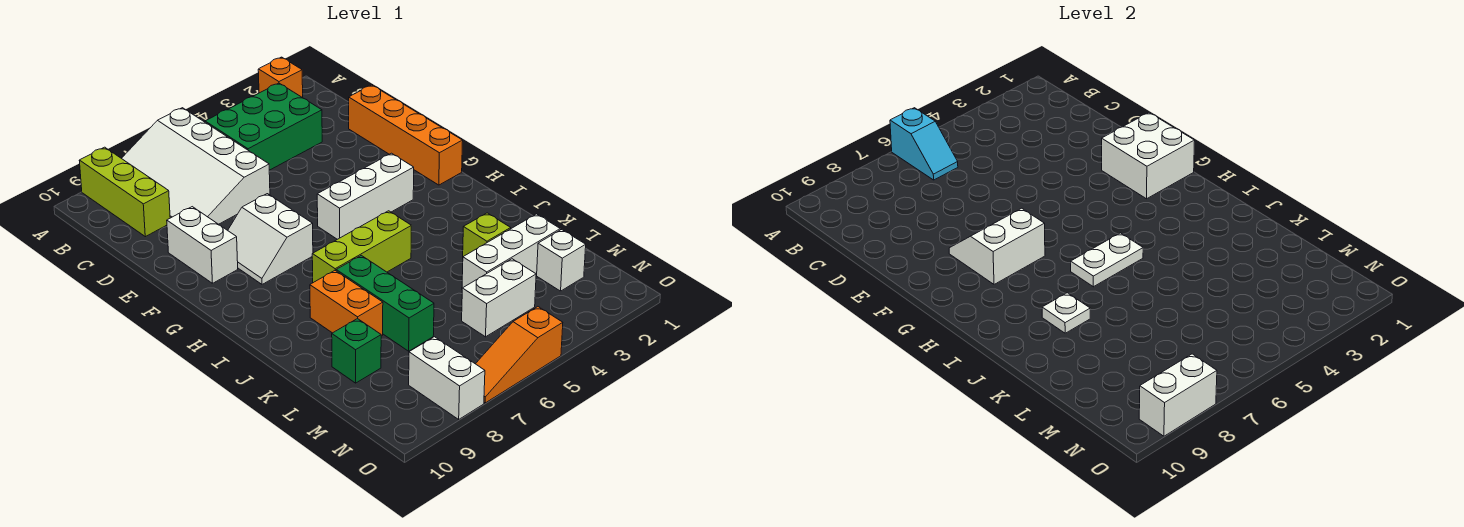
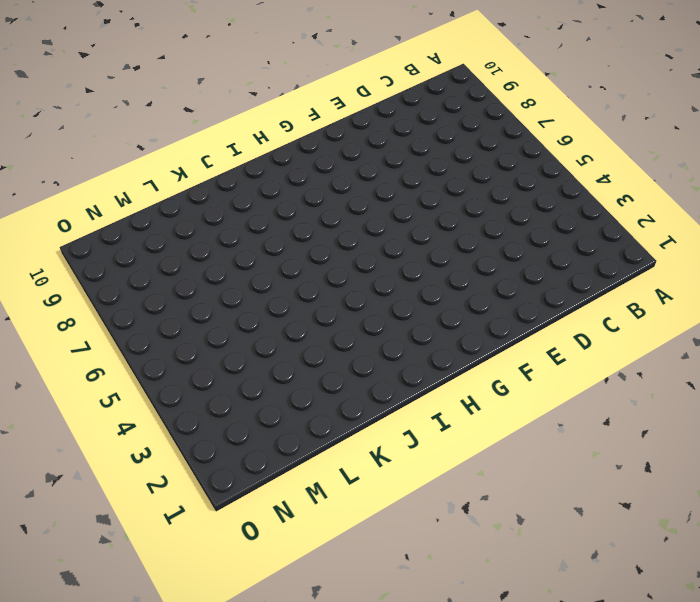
none -> orange brick A2 level 1
none -> white slope A6:D8 level 1 top 6
none -> lime brick A9:C9 level 1

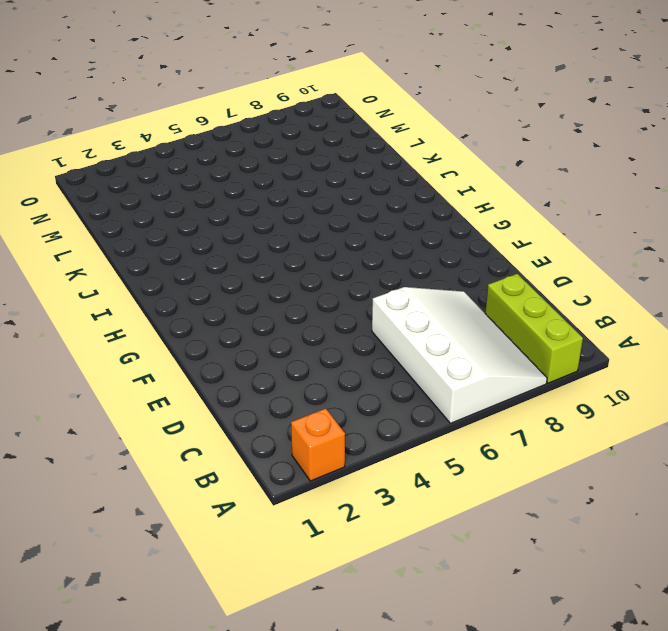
none -> green brick B3:C5 level 1
none -> orange brick D1:G1 level 1
none -> white brick E9:F9 level 1

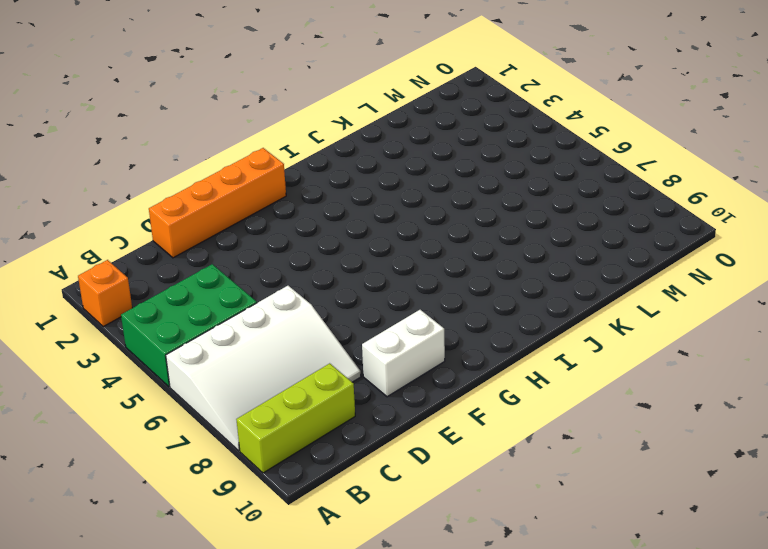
green brick A4:C5 level 1 -> green brick B3:C5 level 1
none -> white slope F7:G8 level 1 top 7
none -> white brick G3:G5 level 1
none -> lime brick I5:I7 level 1

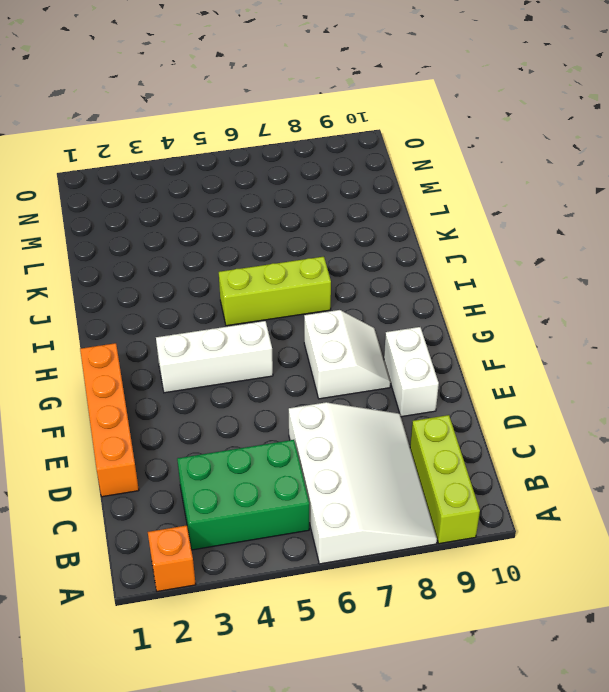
none -> green brick J7:L7 level 1
none -> orange brick J8:K8 level 1
none -> lime brick K3 level 1

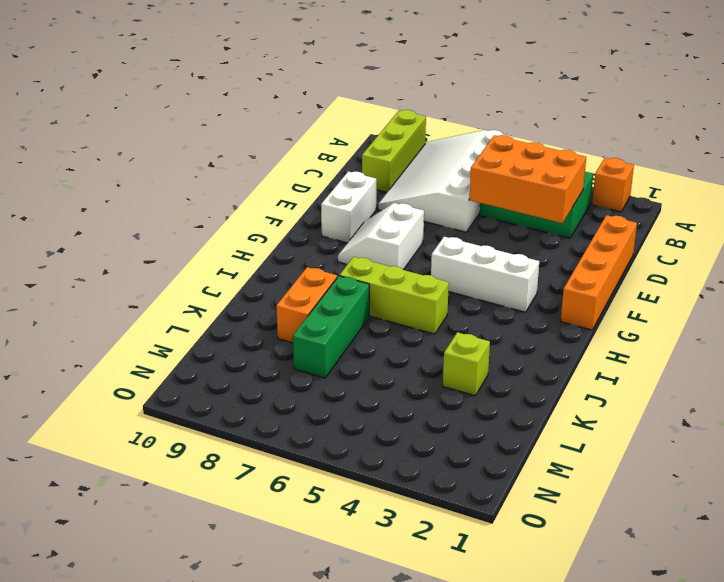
orange brick C3:D5 level 2 -> none
none -> white brick L2:L4 level 1
none -> green brick L9 level 1
none -> white brick M2 level 1

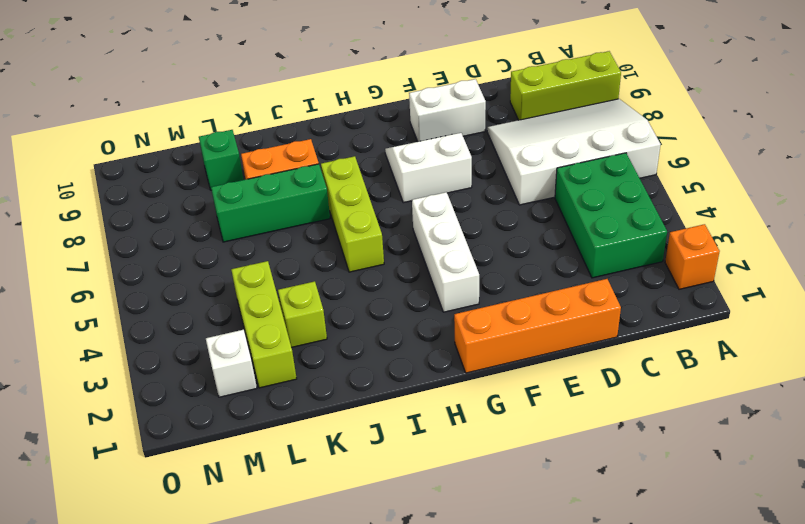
lime brick L2:L4 level 1 -> white brick L2:L4 level 1
none -> white brick M4:M5 level 1
none -> white brick N8:O8 level 1
none -> orange slope O5:O7 level 1 top 5

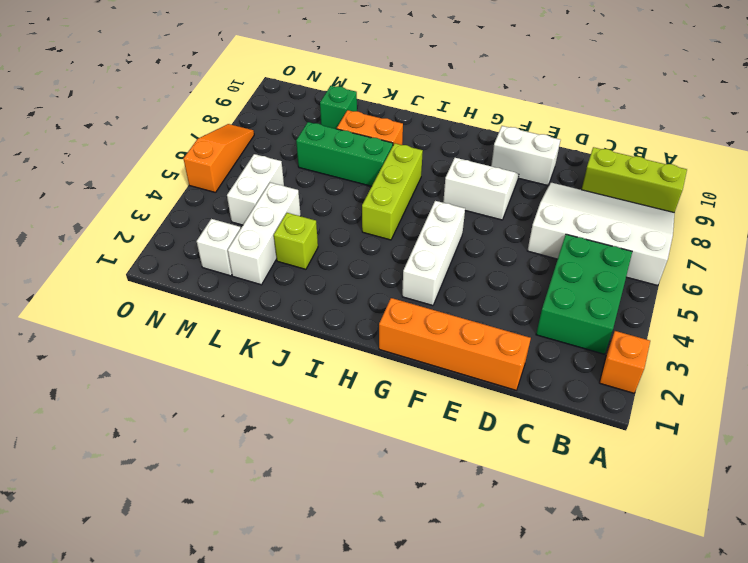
none -> white brick N8:O8 level 1
none -> cyan slope A6:B6 level 2 top A
none -> white brick F1:G2 level 2

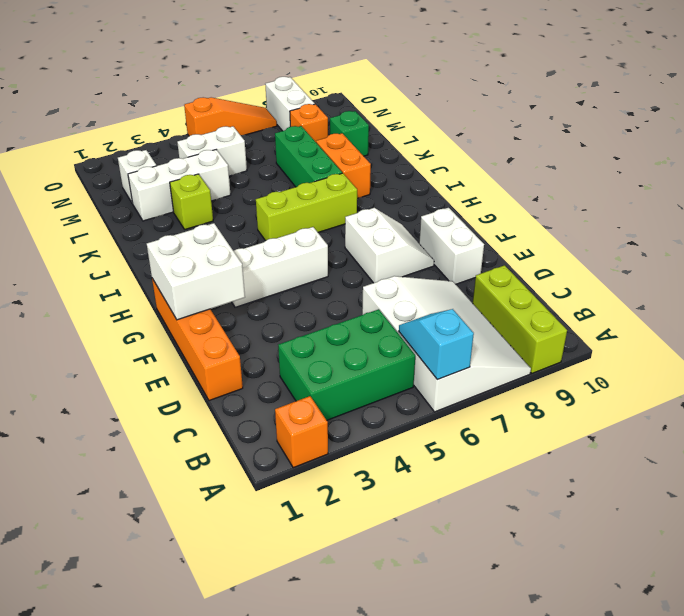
orange brick M8 level 1 -> none
none -> white slope F7:G8 level 2 top G
none -> white plate I5:I6 level 2
none -> white plate J8 level 2

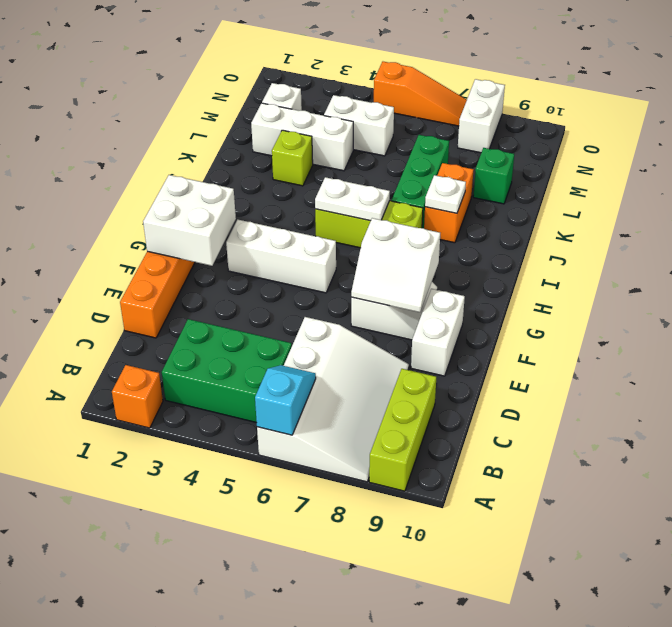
none -> white brick O8:O9 level 2

